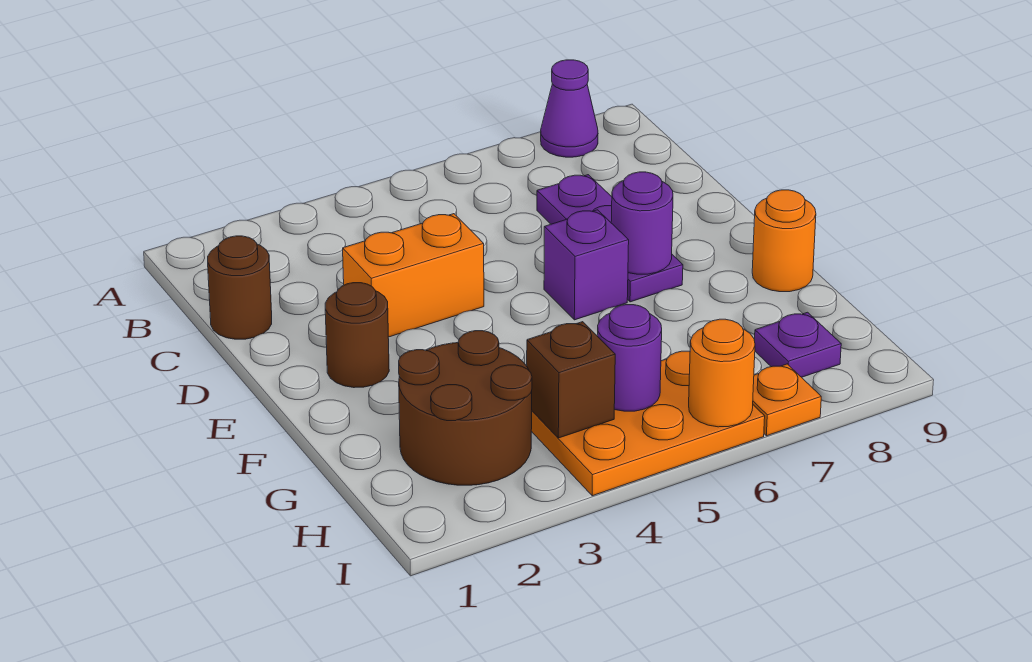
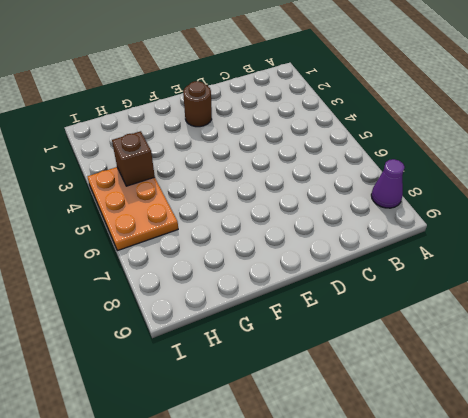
none -> brown round brick C1 level 1
none -> purple plate C7:E7 level 1
none -> orange brick D3:D4 level 1

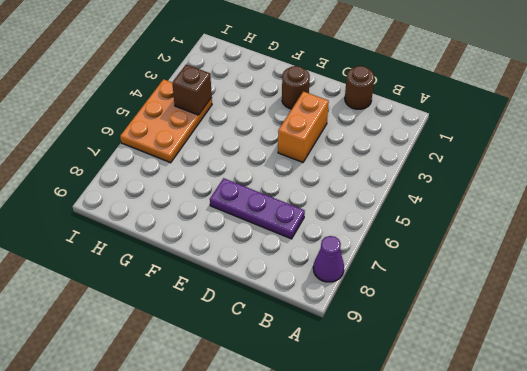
none -> purple brick E6 level 1
none -> orange round brick F9 level 1
none -> brown round brick G2:H3 level 1

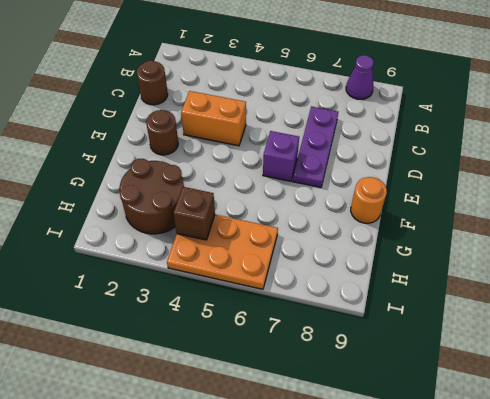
none -> purple plate H8 level 1
none -> orange plate I7 level 1
none -> purple round brick E7 level 2

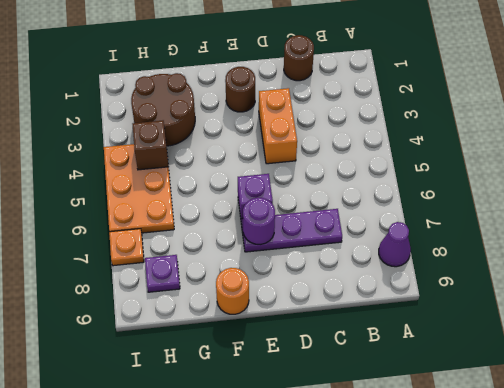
none -> purple round brick H5 level 2
none -> orange round brick I6 level 2

